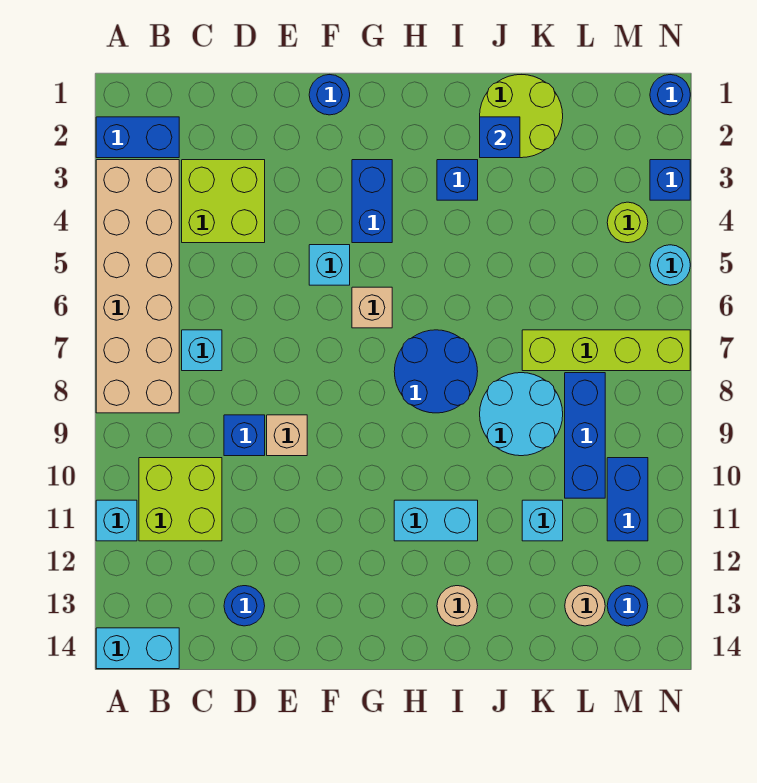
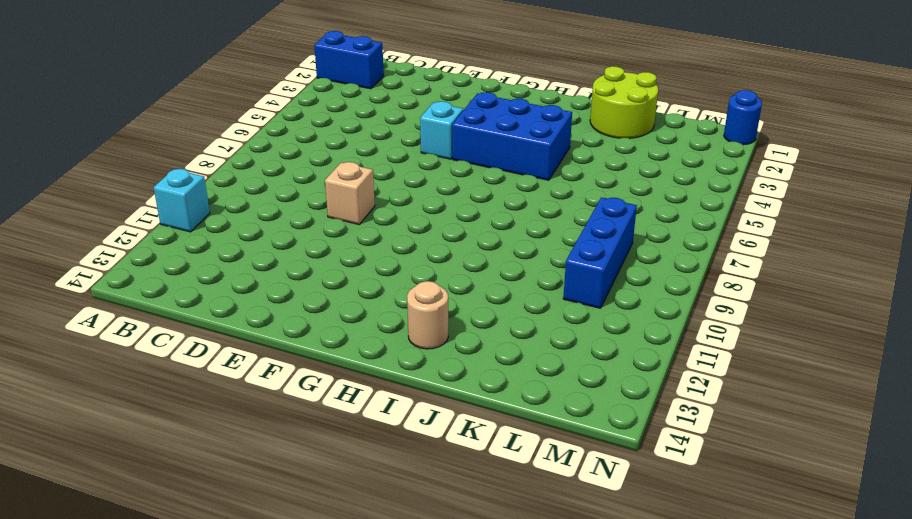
blue brick G4:I5 level 1 -> blue brick G3:G4 level 1
none -> tan brick A3:B8 level 1
none -> cyan brick A14:B14 level 1
none -> lime brick B10:C11 level 1
none -> lime brick C3:D4 level 1

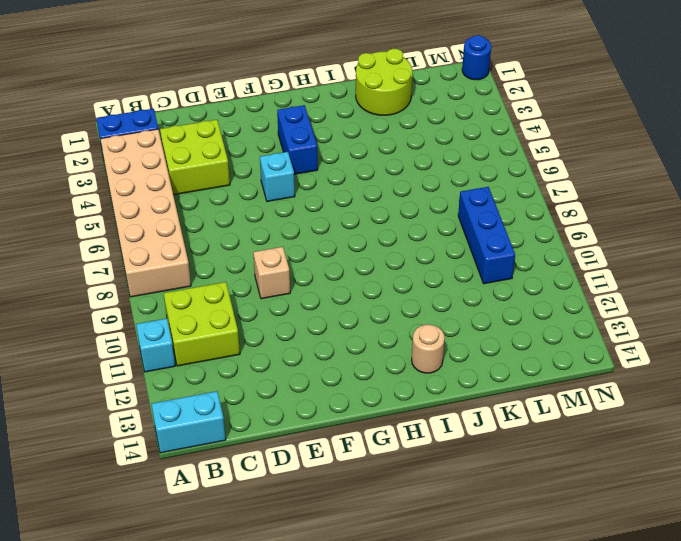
none -> cyan brick C7 level 1
none -> blue brick D9 level 1
none -> blue round brick D13 level 1
none -> blue round brick F1 level 1

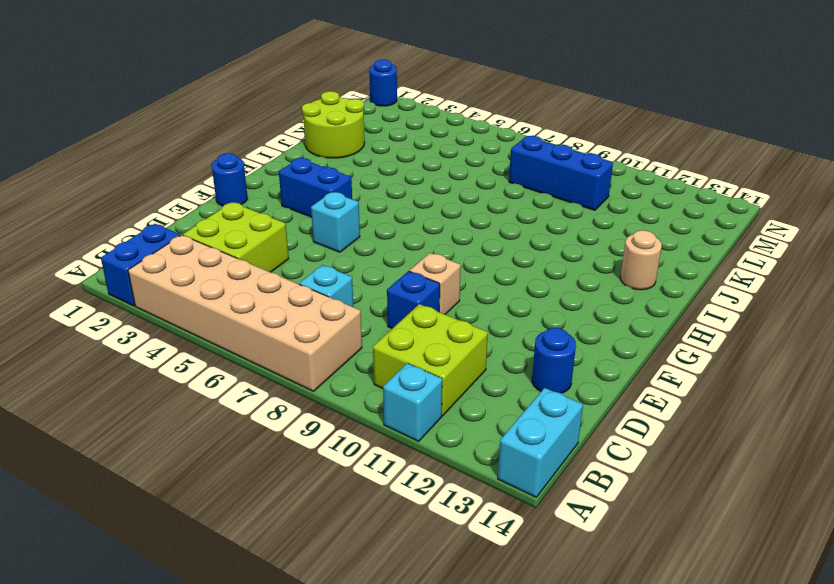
none -> tan brick G6 level 1
none -> blue round brick H7:I8 level 1
none -> cyan brick H11:I11 level 1
none -> blue brick I3 level 1

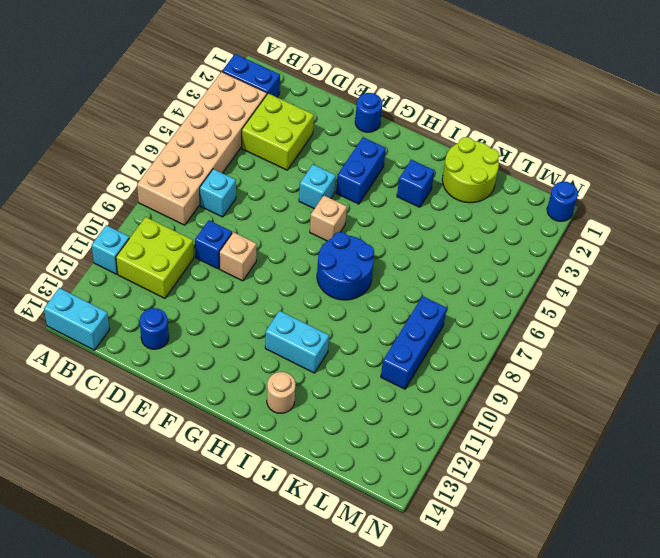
none -> cyan round brick J8:K9 level 1
none -> lime brick K7:N7 level 1
none -> cyan brick K11 level 1
none -> tan round brick L13 level 1

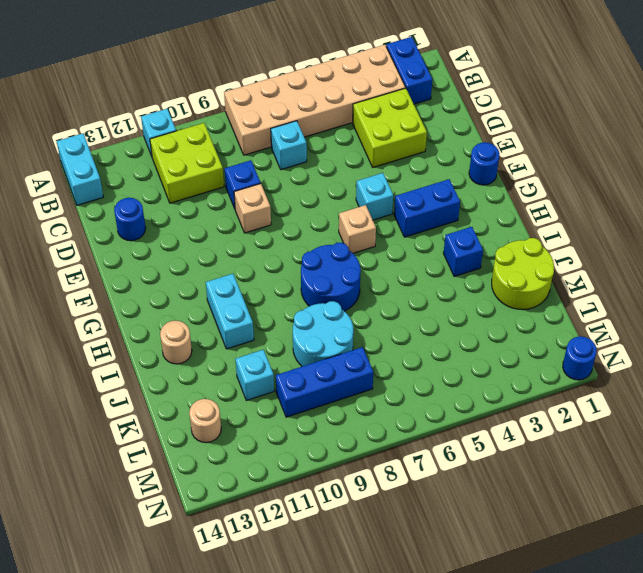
none -> lime brick K7:N7 level 1
none -> lime round brick M4 level 1
none -> blue brick M10:M11 level 1
none -> blue round brick M13 level 1

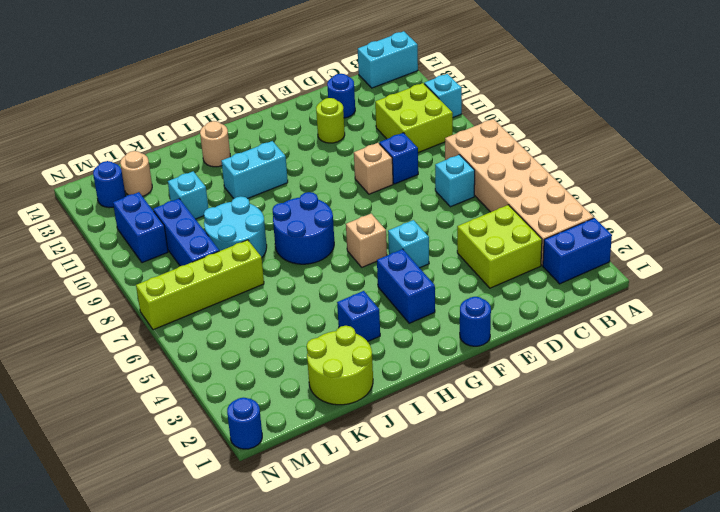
lime round brick E12 level 1 -> lime round brick M4 level 1
none -> blue brick N3 level 1
none -> cyan round brick N5 level 1
none -> blue brick J2 level 2

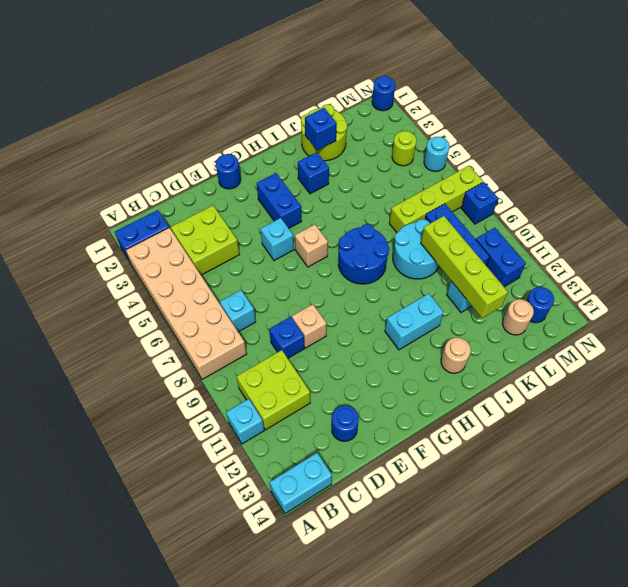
lime brick K9:K12 level 2 -> none
blue brick N8 level 1 -> blue brick N3 level 1

